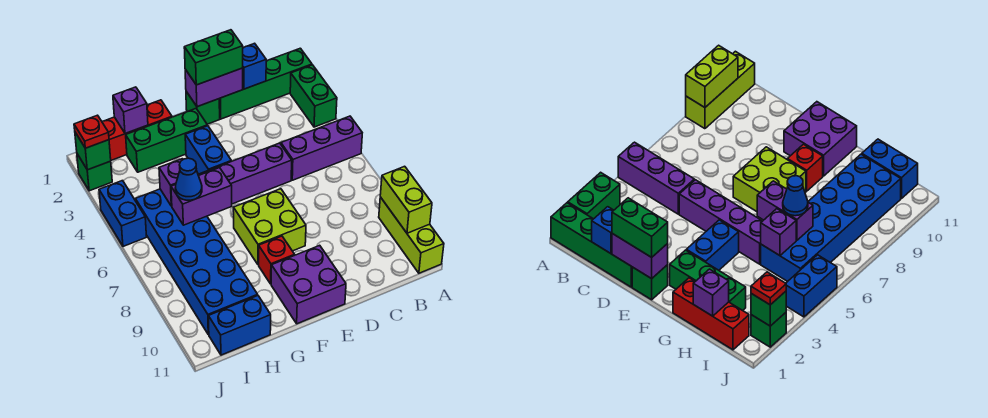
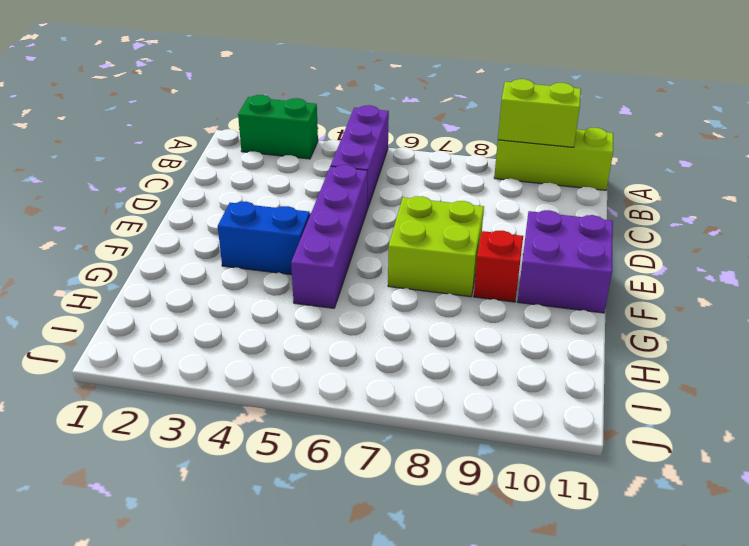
none -> green brick A1:D1 level 1
none -> green brick E1 level 1
none -> green brick F2:H2 level 1

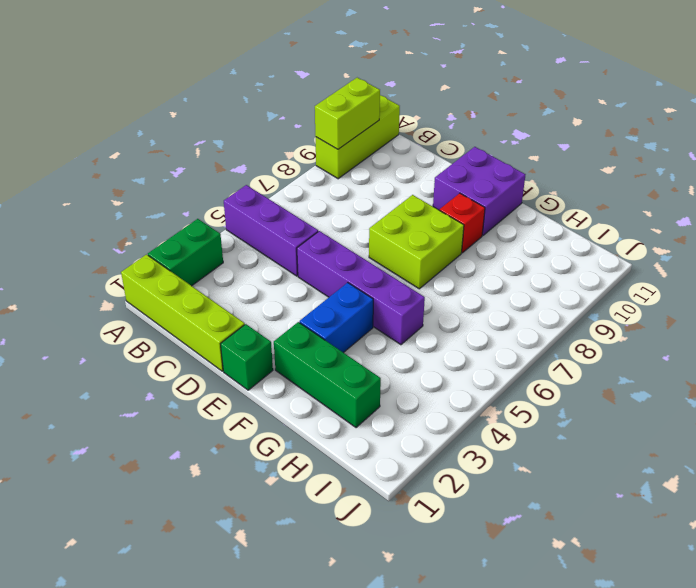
lime brick A1:D1 level 1 -> green brick A1:D1 level 1
none -> red brick G1:I1 level 1
none -> blue brick H5:I10 level 1
none -> blue brick H11:I11 level 1

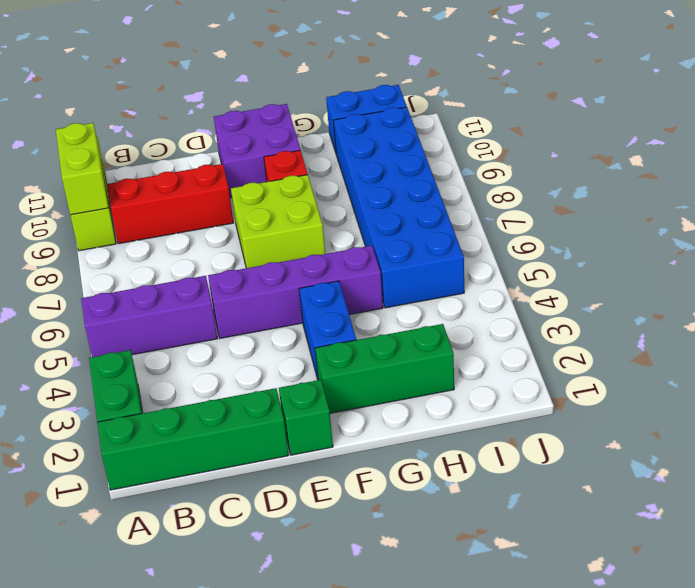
red brick B9:D9 level 1 -> red brick G1:I1 level 1
none -> green brick J2 level 1
none -> blue brick J4:J5 level 1
none -> blue brick C1 level 2

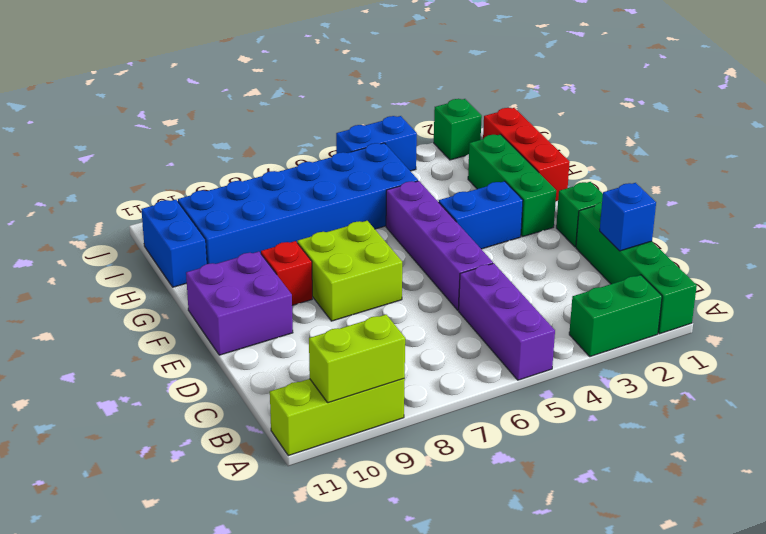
none -> purple brick D1:E1 level 2
none -> purple brick G6:H6 level 2
none -> purple brick H1 level 2

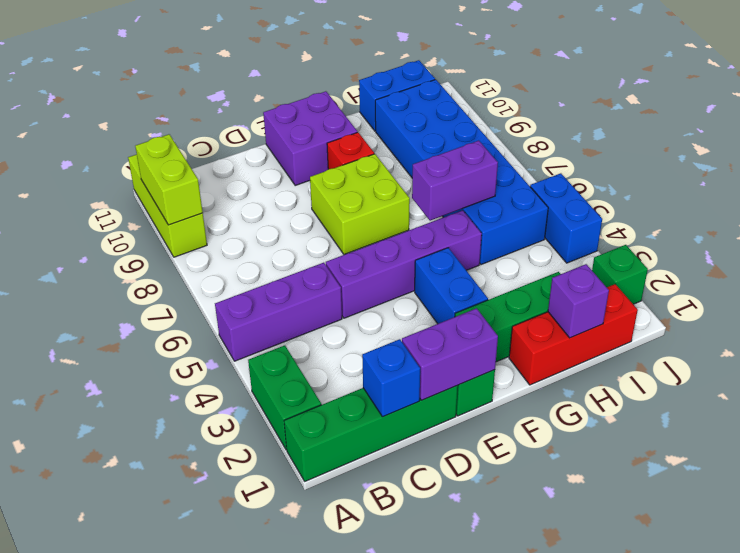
none -> purple brick H5 level 2
none -> green brick J2 level 2
none -> green brick D1:E1 level 3

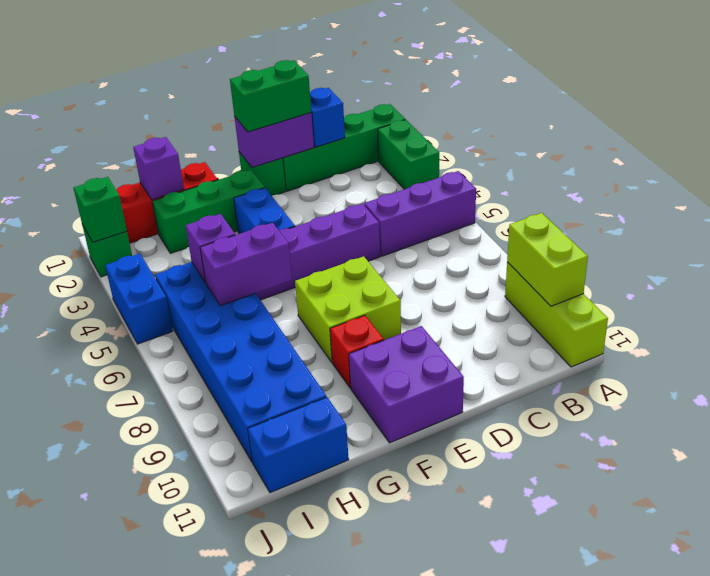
none -> blue cone H6 level 3
none -> red plate J2 level 3

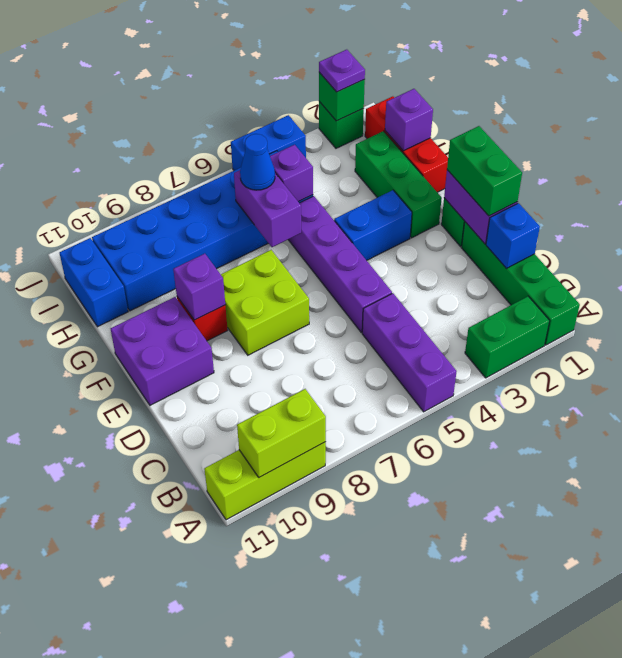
purple brick F9 level 2 -> none
purple plate J2 level 3 -> red plate J2 level 3

